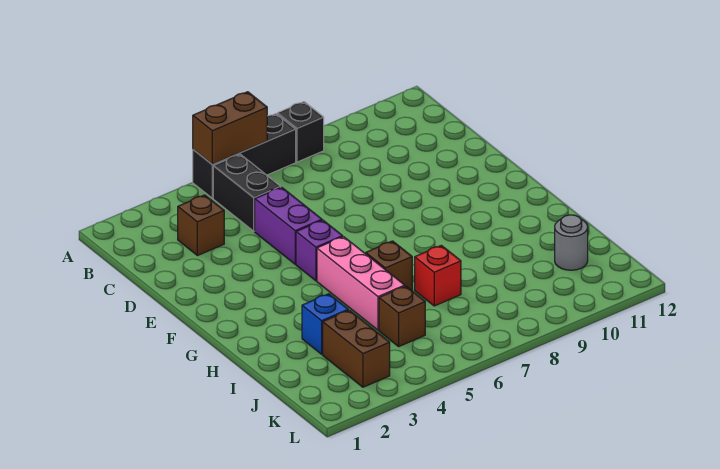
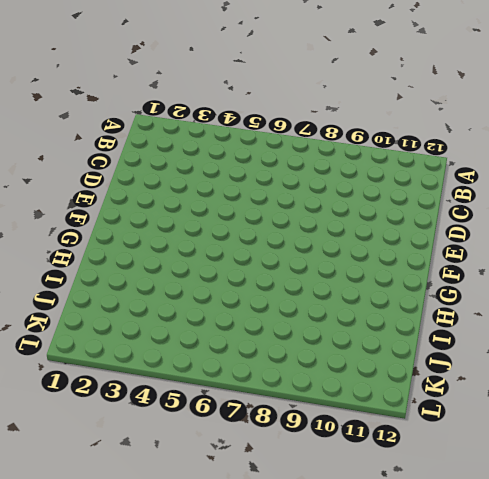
none -> black brick A5:A7 level 1
none -> black brick A8 level 1
none -> black brick B5:C5 level 1

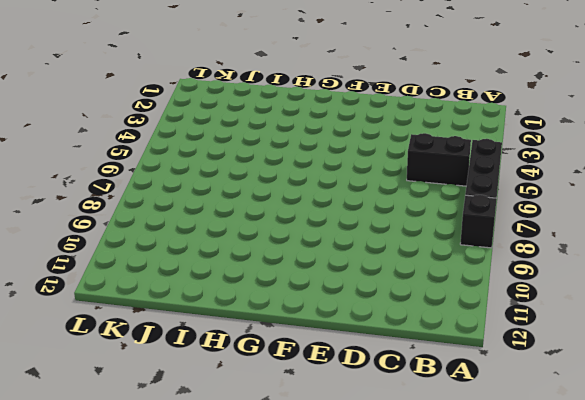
none -> brown brick C3 level 1
none -> purple brick D5:E5 level 1
none -> purple brick F5 level 1

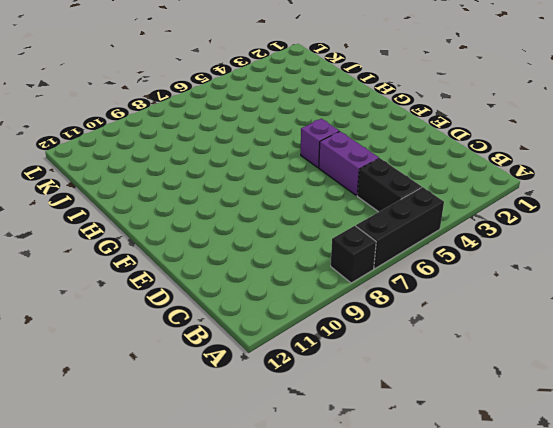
none -> brown brick C3 level 1
none -> pink brick G5:I5 level 1
none -> brown brick H6 level 1

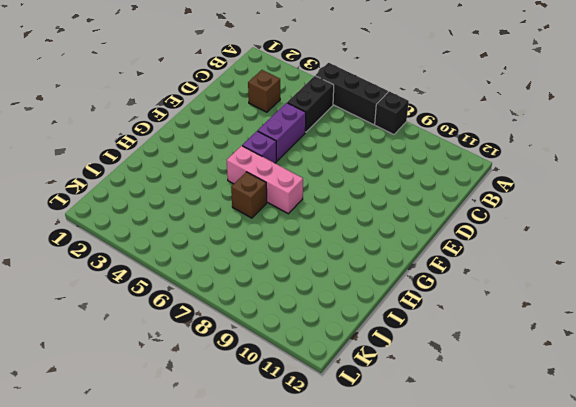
pink brick G5:G7 level 1 -> pink brick G5:I5 level 1
none -> blue brick I3 level 1
none -> red brick I7 level 1
none -> brown brick J3:K3 level 1

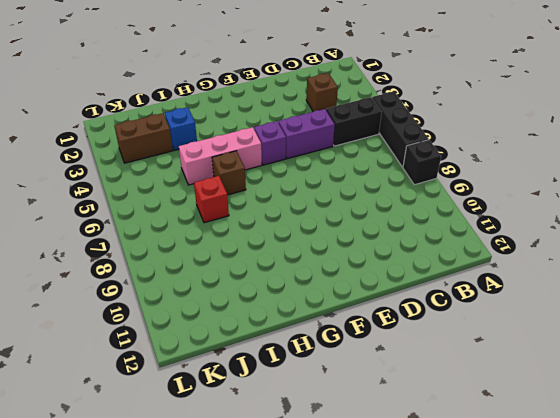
none -> brown brick J5 level 1
none -> grey round brick J11 level 1
none -> brown brick A5:A6 level 2

